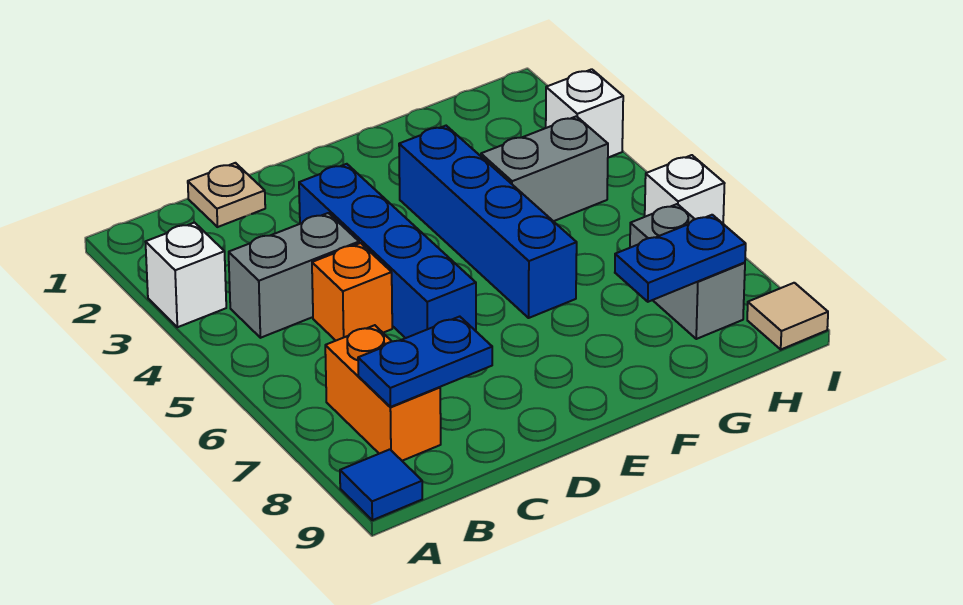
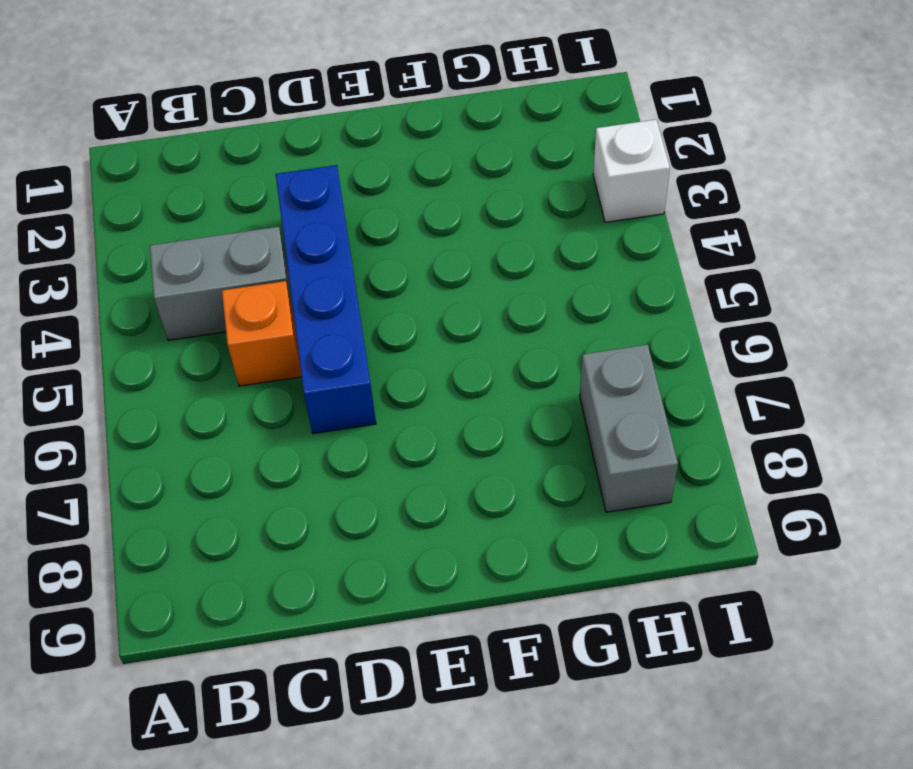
none -> white brick A3 level 1
none -> blue tile A9 level 1
none -> orange brick B7:B8 level 1

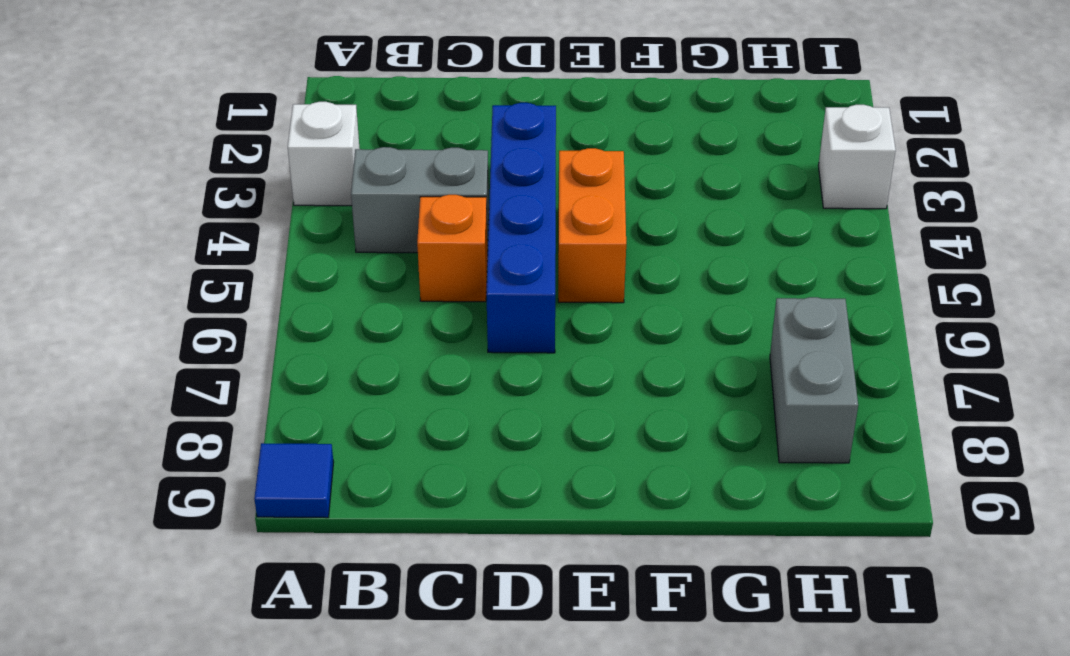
orange brick E4:E5 level 1 -> orange brick B7:B8 level 1
none -> tan plate C1 level 1
none -> blue brick F3:F6 level 1
none -> grey brick G4:H4 level 1

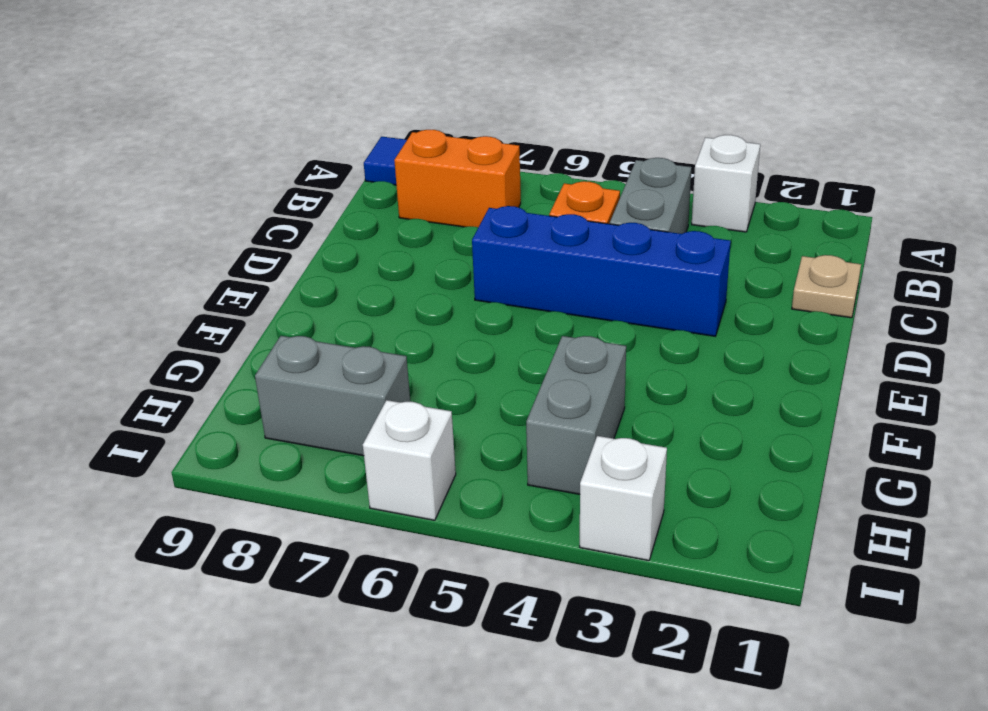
none -> blue brick F3:F6 level 1
none -> tan tile I9 level 1
none -> blue plate B8:C8 level 2

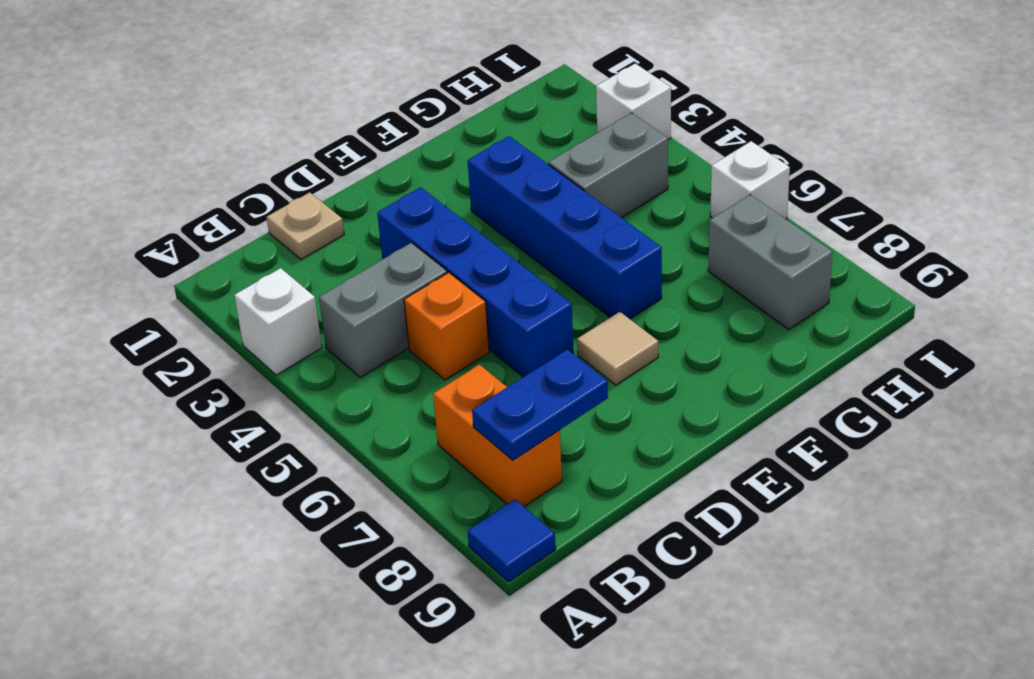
tan tile E7 level 1 -> tan tile I9 level 1
none -> blue plate G8:H8 level 2

